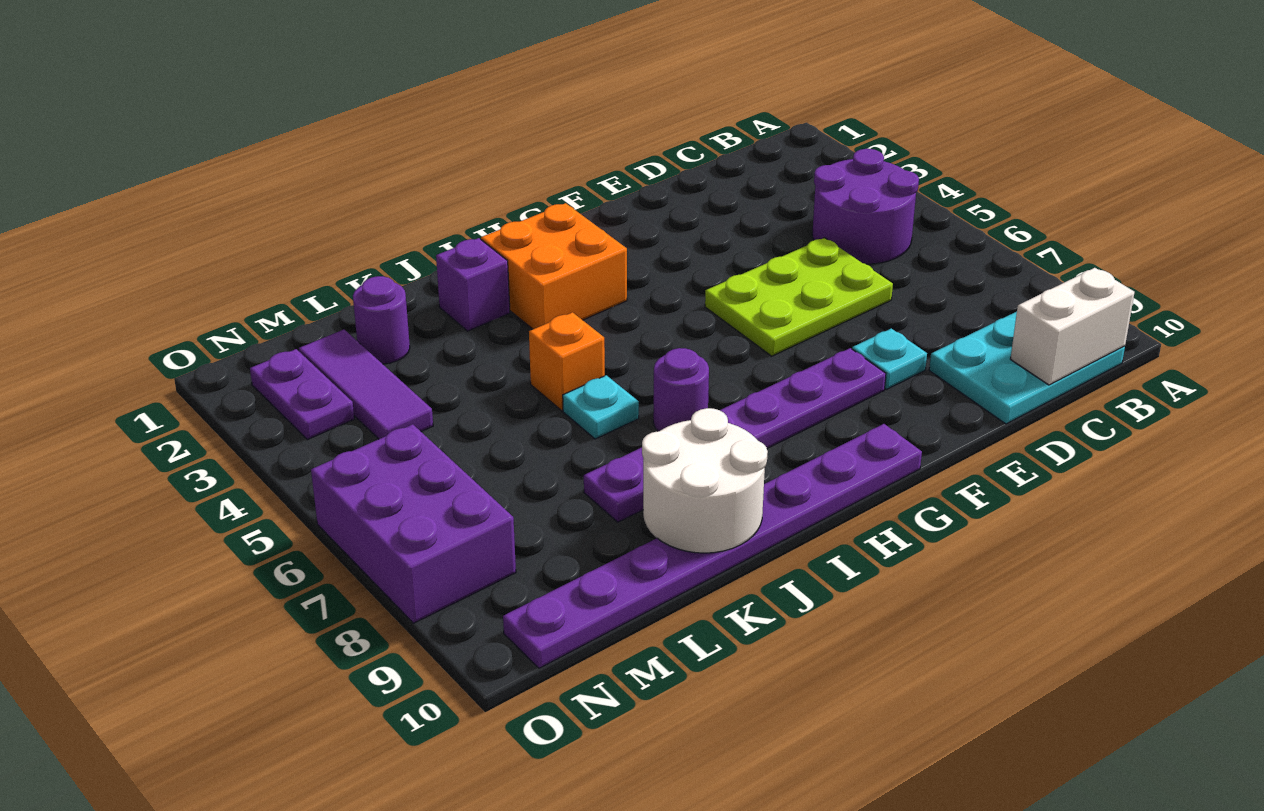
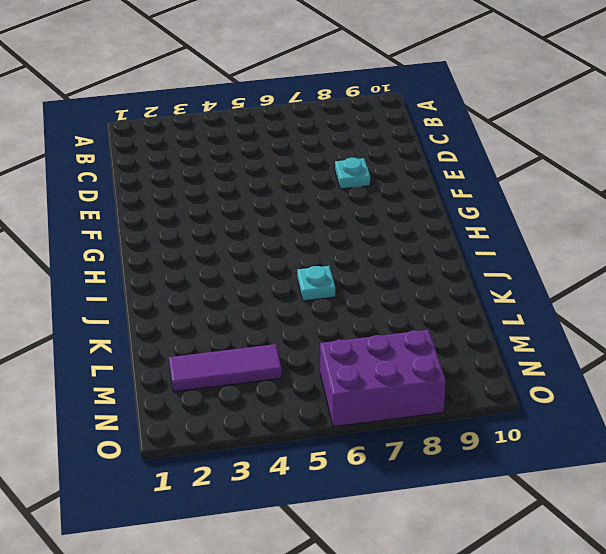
none -> purple round brick B4:C5 level 1
none -> cyan plate B9:D10 level 1
none -> lime plate D5:F6 level 1

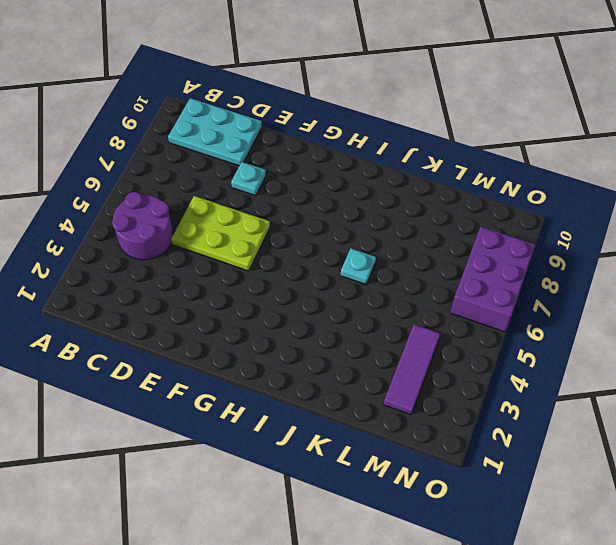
none -> purple plate F8:K8 level 1
none -> purple plate G10:N10 level 1
none -> orange brick H2:I3 level 1

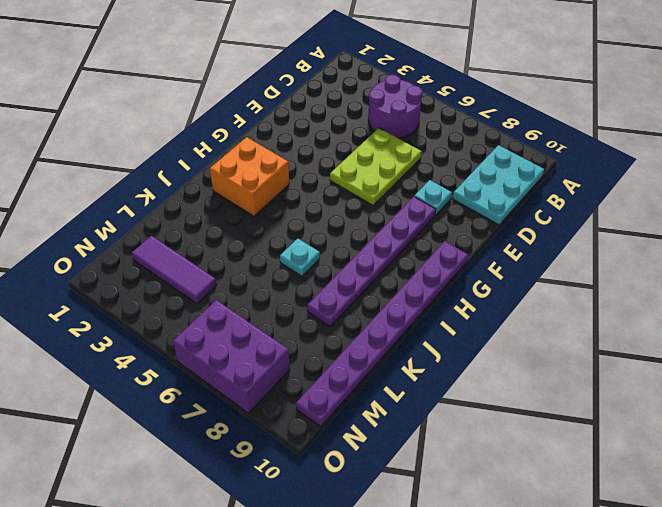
none -> purple round brick I7 level 1
none -> purple brick J2 level 1
none -> orange brick J5 level 1

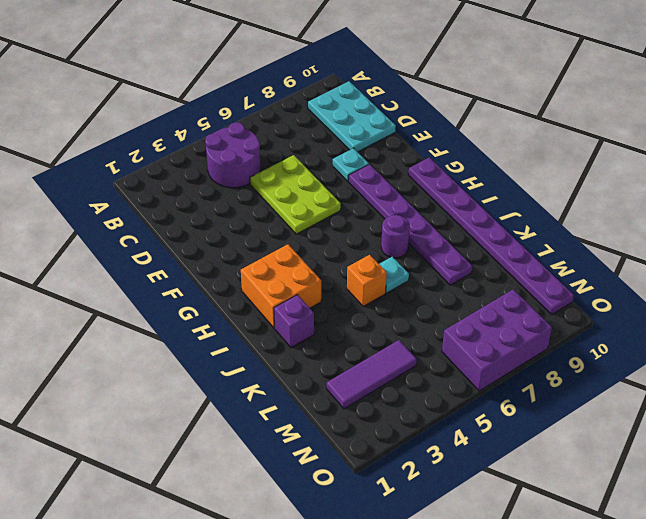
none -> purple round brick L2 level 1
none -> purple plate N2:N3 level 1
none -> white brick B10:C10 level 2

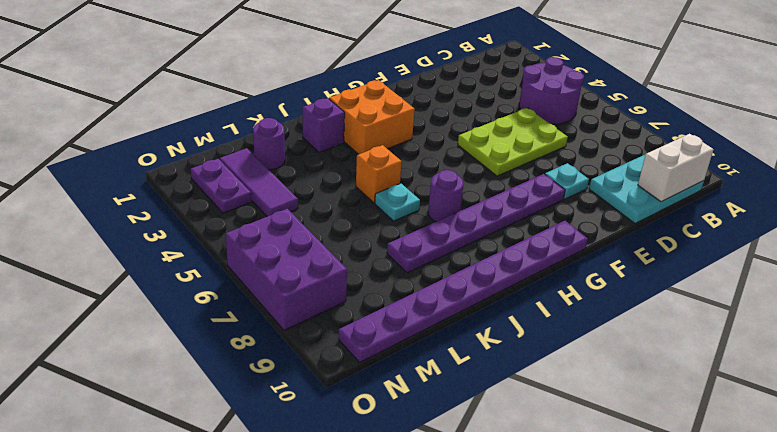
none -> white round brick J9:K10 level 2

